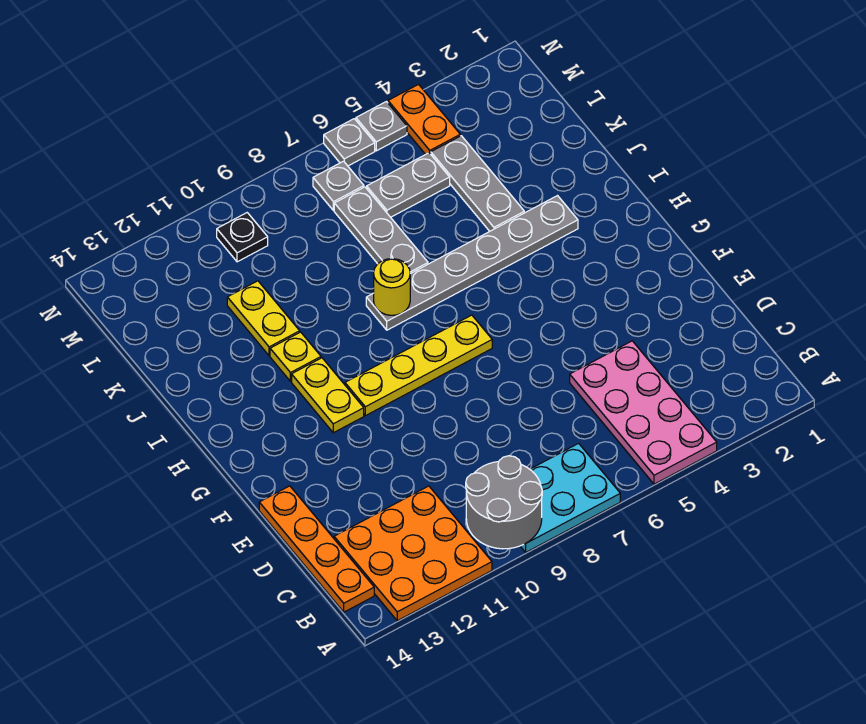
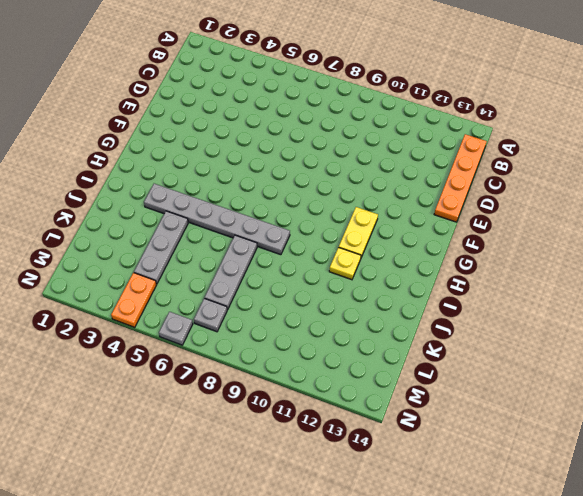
none -> pink plate A4:D5 level 1
none -> cyan plate A7:B9 level 1
none -> orange plate A11:C13 level 1

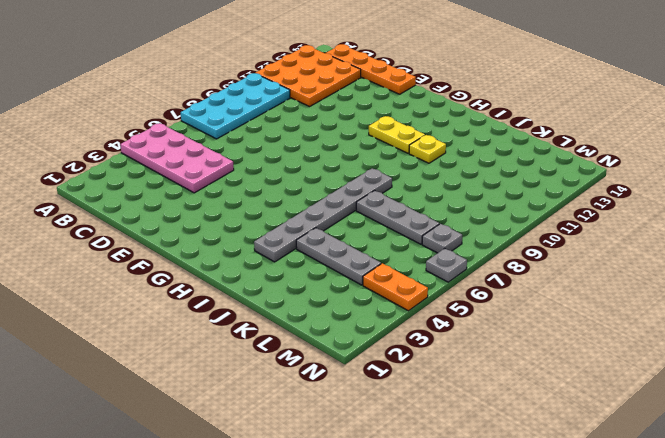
cyan plate A7:B10 level 1 -> cyan plate A7:B9 level 1
none -> yellow plate G7:G10 level 1
none -> yellow plate J11:K11 level 1
none -> grey plate L5:L6 level 1

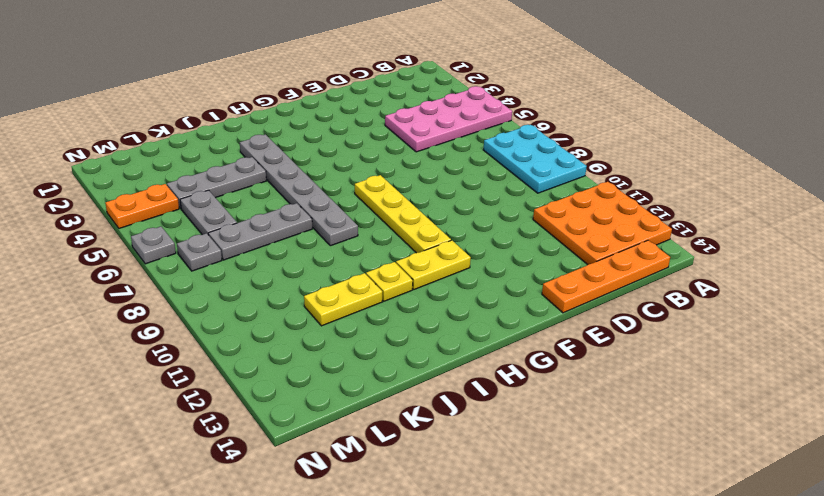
none -> black plate M10 level 1
none -> grey plate N5 level 1
none -> grey round brick A9:B10 level 2

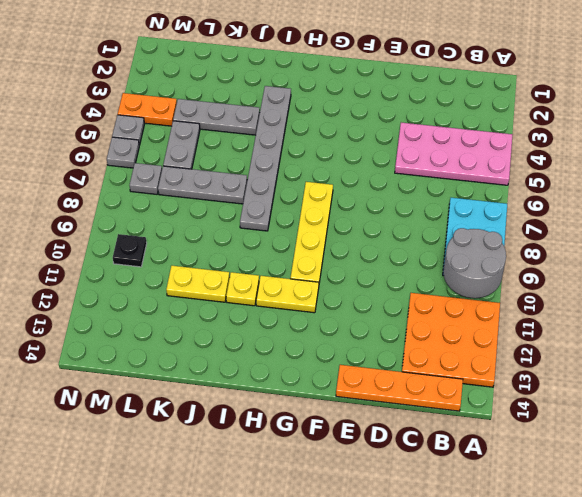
none -> yellow round brick I8 level 2

